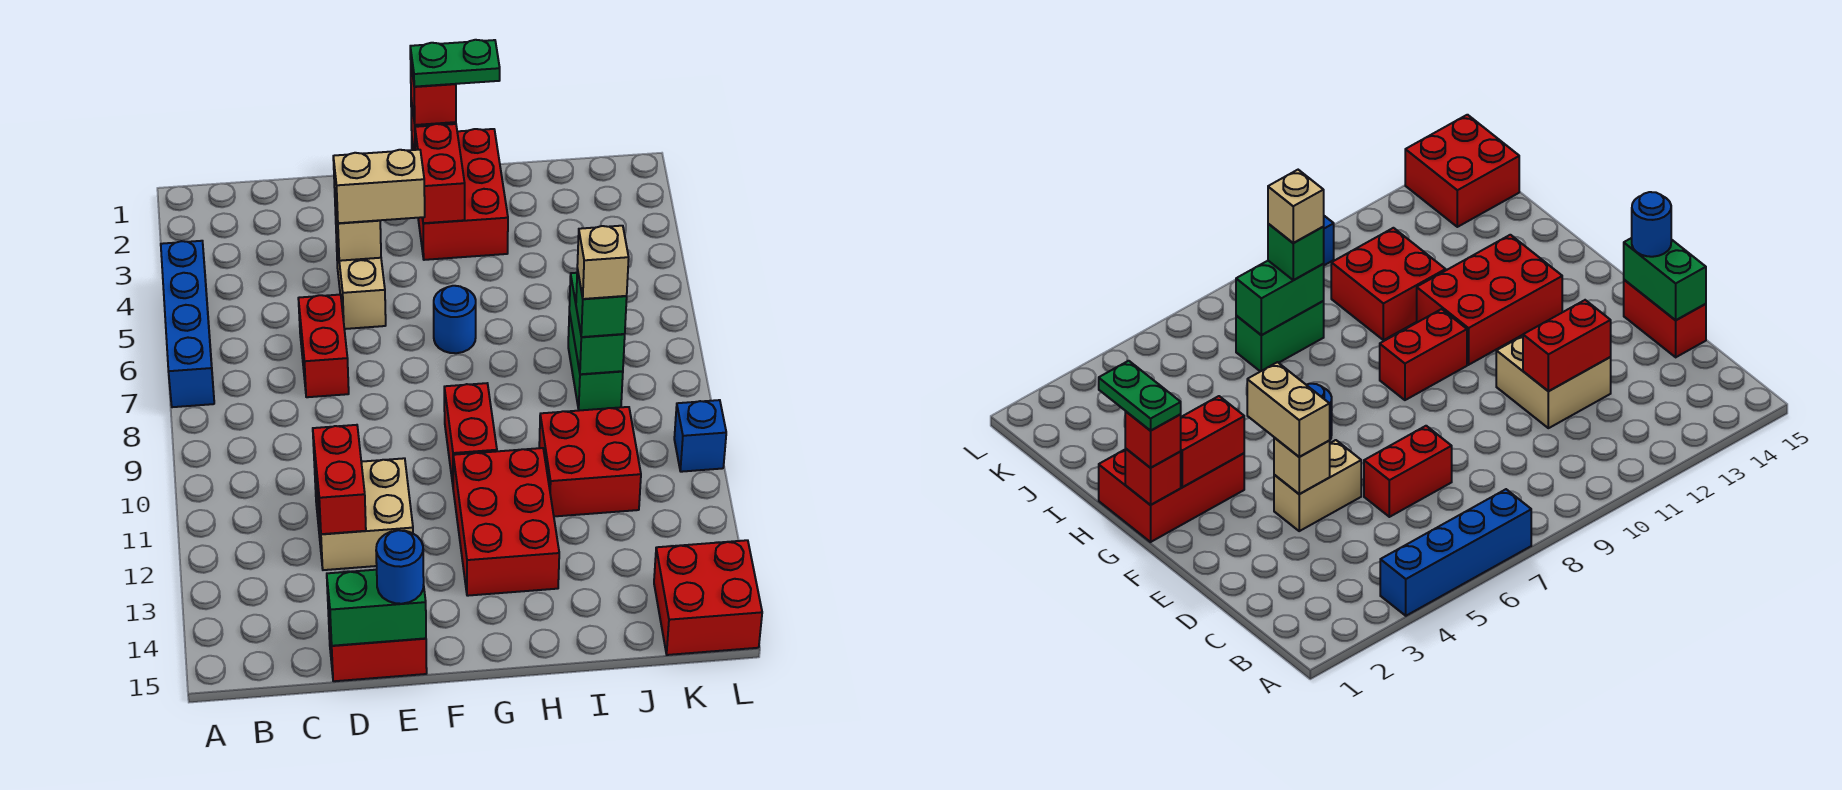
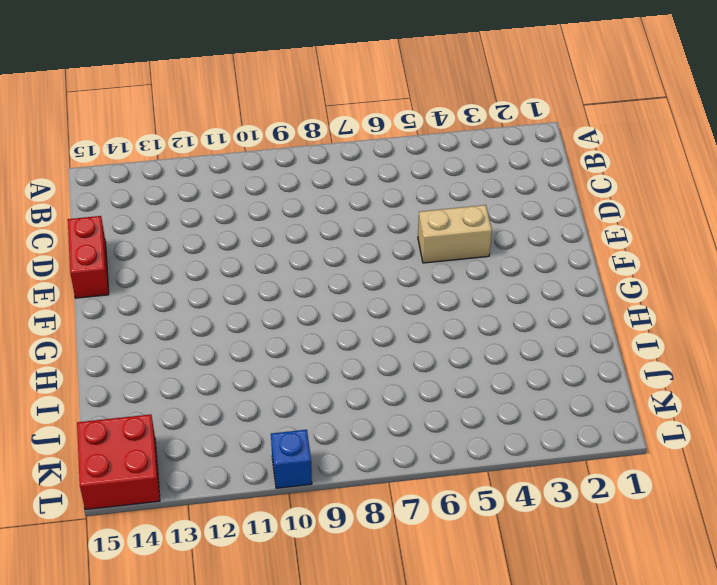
none -> blue brick A4:A7 level 1
none -> red brick D6:D7 level 1
none -> tan brick D11:E12 level 1

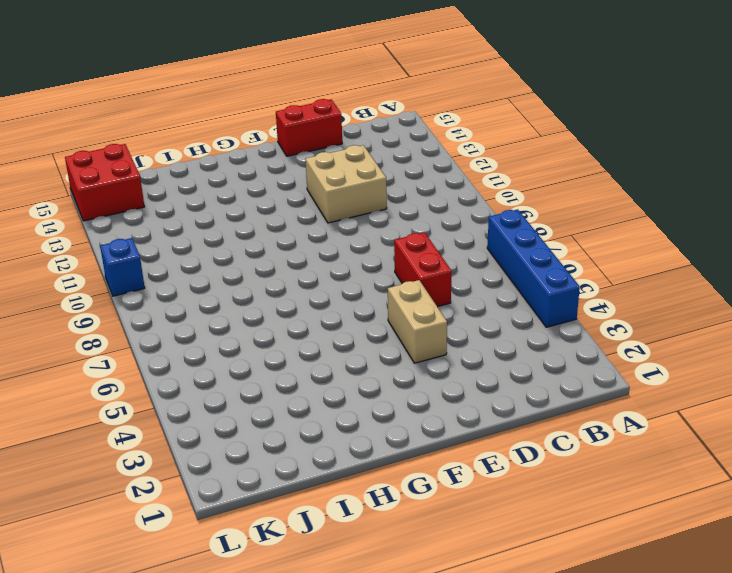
none -> red brick G1:H3 level 1
none -> blue round brick G6 level 1
none -> red brick G9:G10 level 1

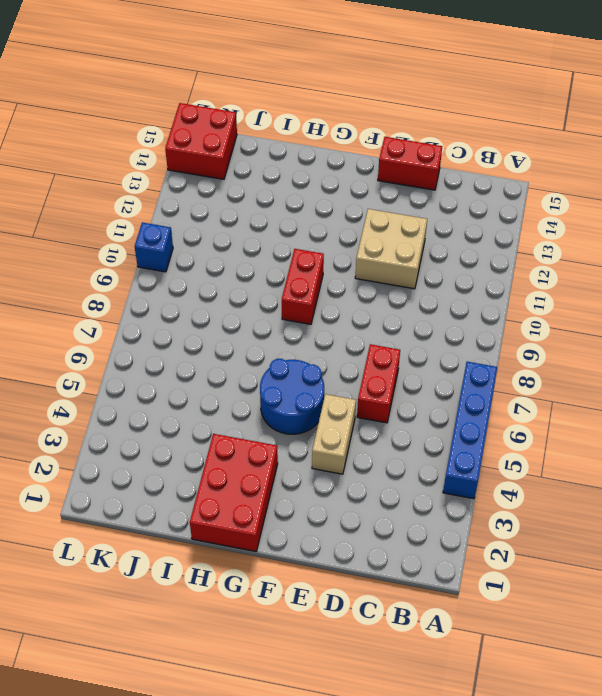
blue round brick F5:G6 level 1 -> blue round brick G6 level 1
none -> red brick G11:H13 level 1
none -> red brick I10:J11 level 1
none -> green brick J7:J8 level 1

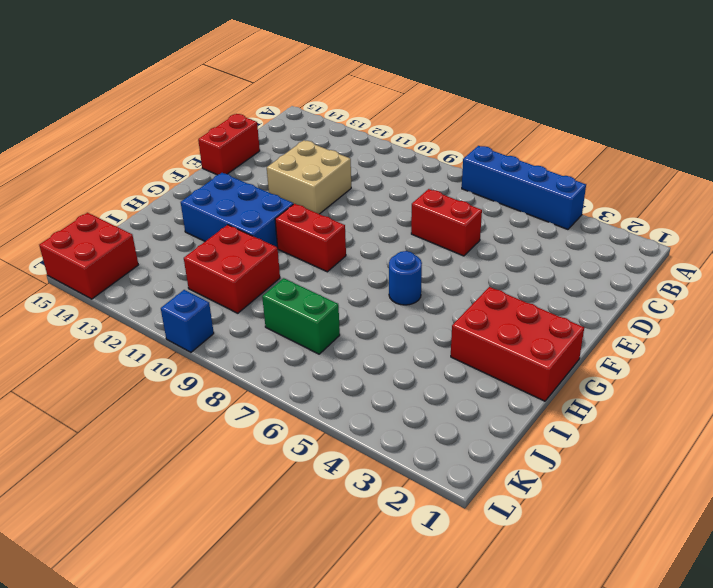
blue brick G11:H13 level 1 -> red brick G11:H13 level 1
none -> tan brick E4:E5 level 1
none -> red brick D11:D12 level 2
none -> green brick D15:E15 level 2

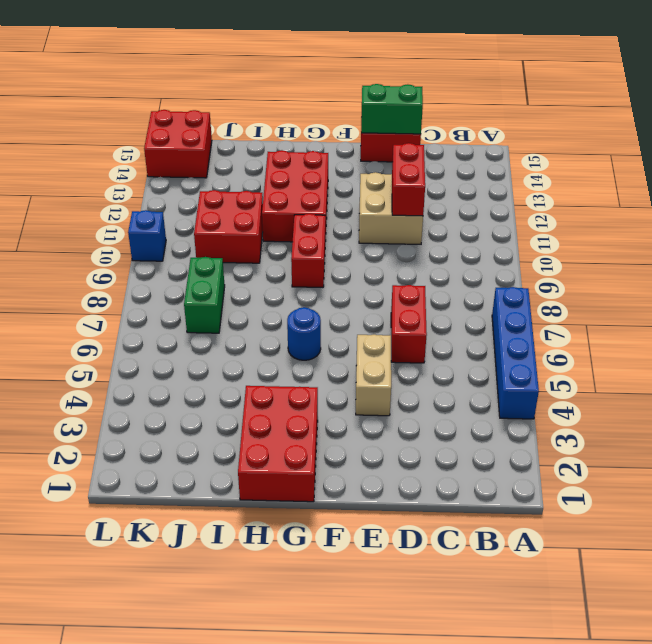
none -> tan brick E4 level 2
none -> red brick G1 level 2
none -> red brick G2:G3 level 2

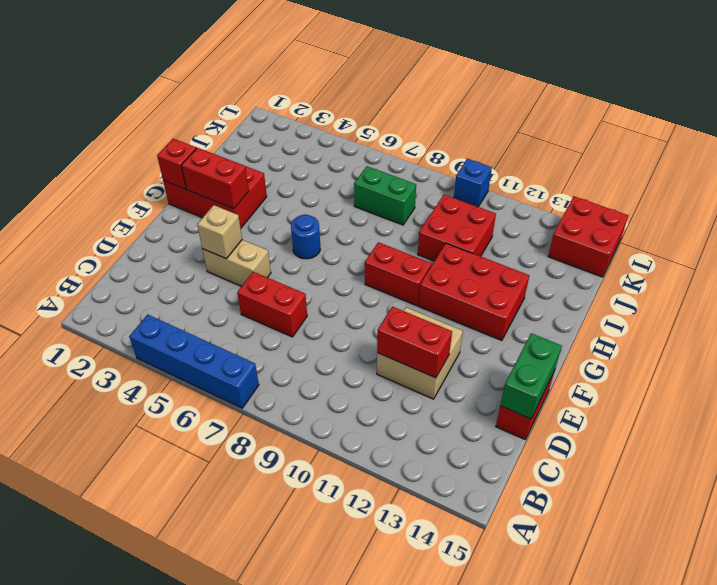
none -> green brick J7:J8 level 2
none -> tan brick E4:F4 level 3
none -> blue round brick E15 level 3

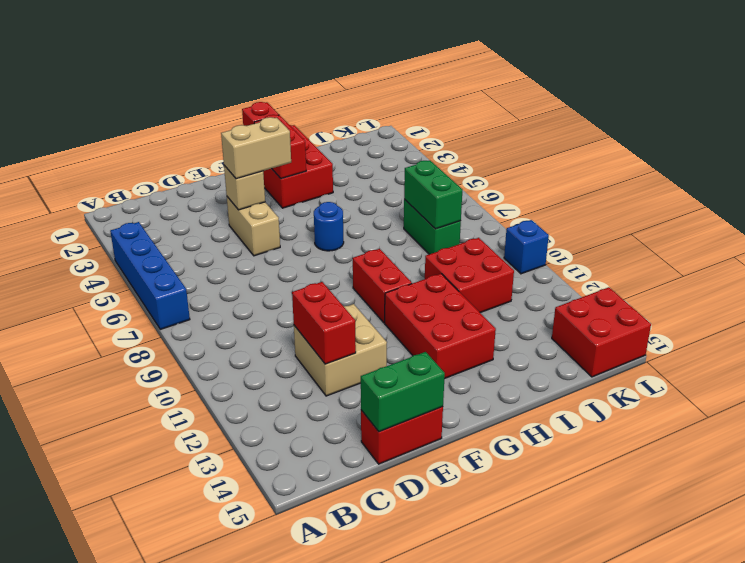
none -> red brick D6:D7 level 1
none -> blue round brick E15 level 3
none -> red brick G1 level 3

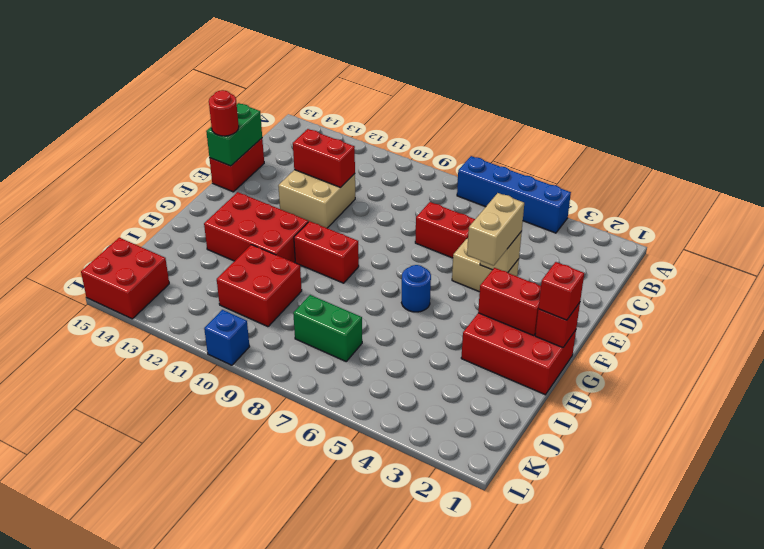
red round brick E15 level 3 -> blue round brick E15 level 3
none -> green brick J7:J8 level 2
none -> green brick J8 level 3
none -> green plate G1:H1 level 4

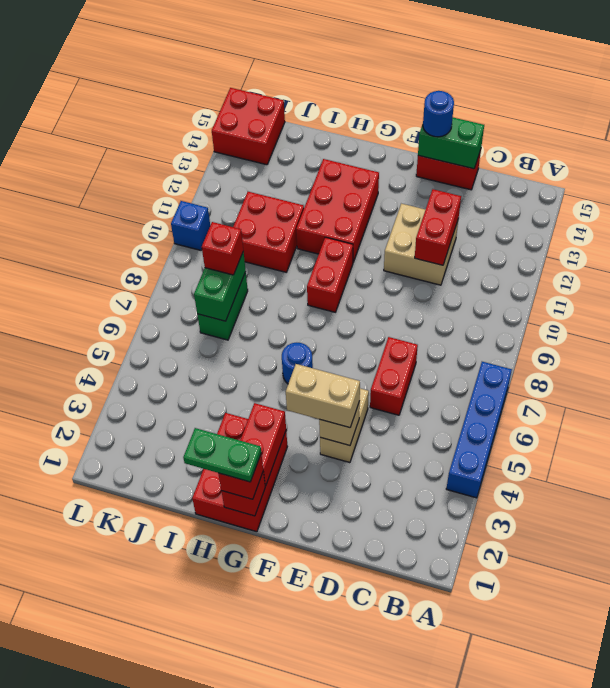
red brick J8 level 3 -> green brick J8 level 3
none -> tan brick J8 level 4

